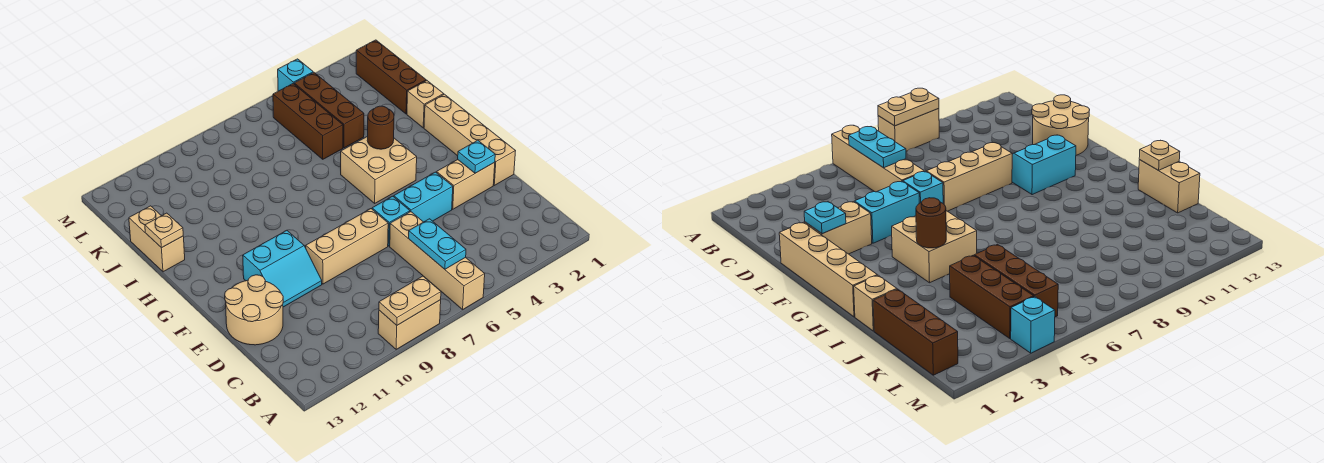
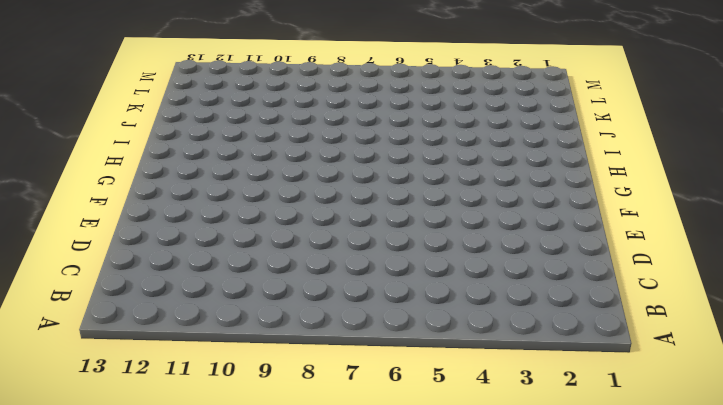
none -> tan brick A6:D6 level 1
none -> tan brick A8:A9 level 1
none -> tan round brick D12:E13 level 1

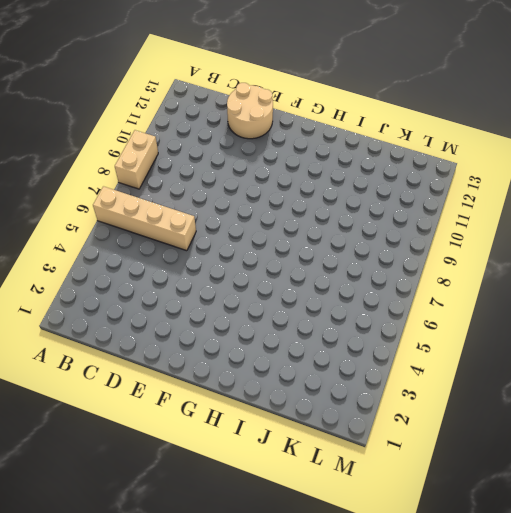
none -> tan brick E1:H1 level 1
none -> tan brick E2:E3 level 1
none -> cyan brick E4:E5 level 1

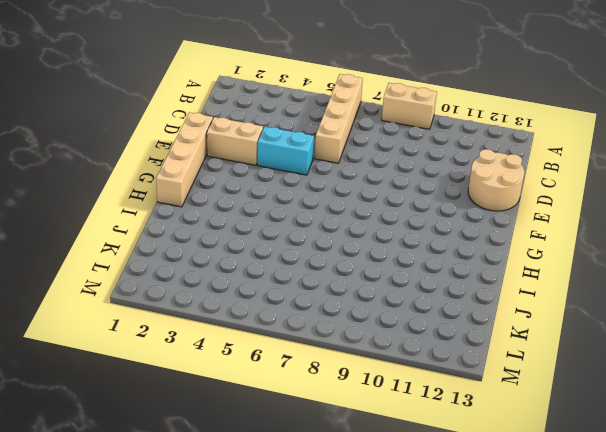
none -> cyan brick E6 level 1
none -> tan brick E7:E9 level 1
none -> cyan slope E10:F11 level 1 top F

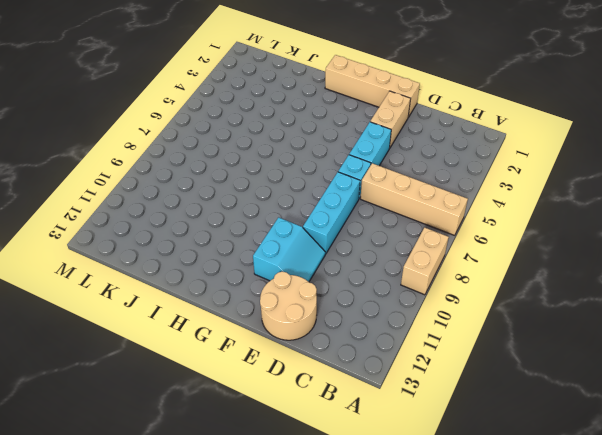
cyan brick E7:E9 level 1 -> tan brick E7:E9 level 1
none -> tan brick G4:H5 level 1
none -> tan brick I1 level 1
none -> tan brick I13:J13 level 1

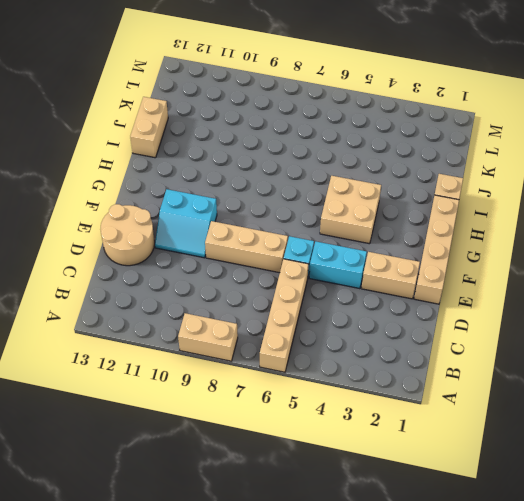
none -> brown brick J1:L1 level 1
none -> brown brick J4:L4 level 1
none -> brown brick J5:L5 level 1

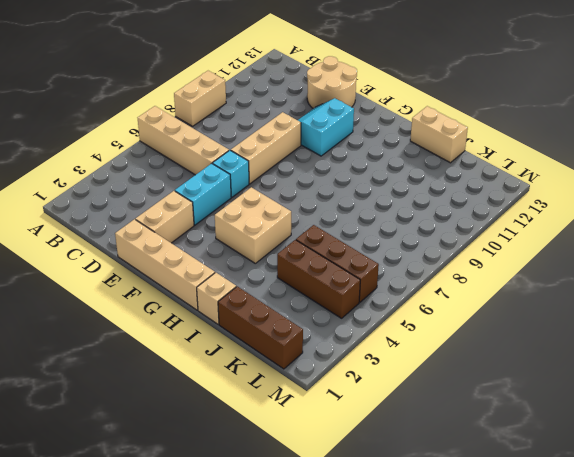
none -> cyan brick M4 level 1
none -> tan plate A8:A9 level 2
none -> cyan plate B6:C6 level 2

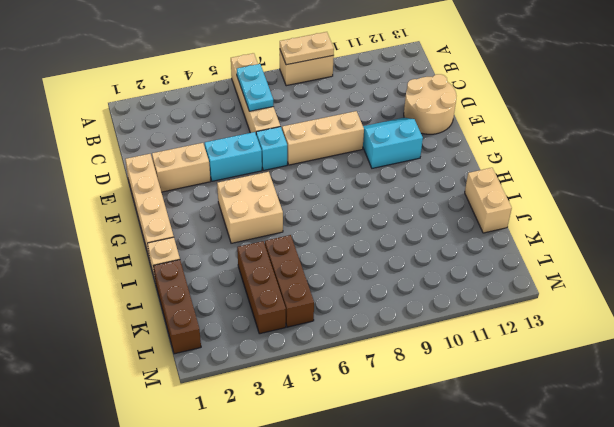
none -> cyan brick M4 level 1
none -> cyan plate E2 level 2
none -> brown round brick H4 level 2

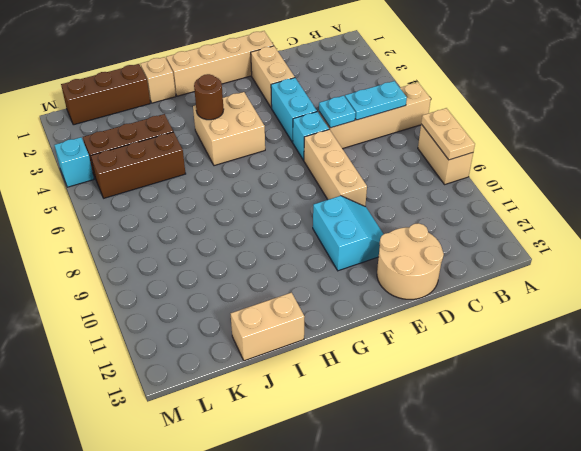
cyan plate D6 level 2 -> cyan plate E2 level 2
none -> tan plate I13 level 2

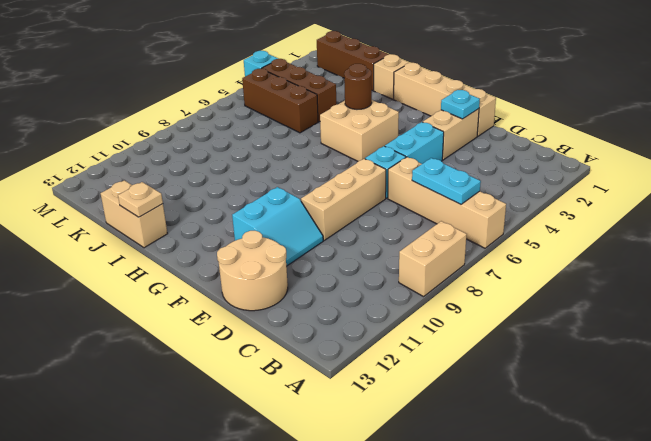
none -> tan plate A8:A9 level 2

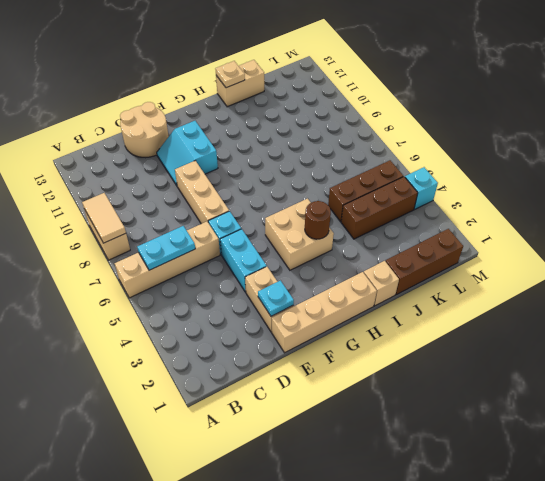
tan tile A8:A9 level 2 -> tan plate A8:A9 level 2

